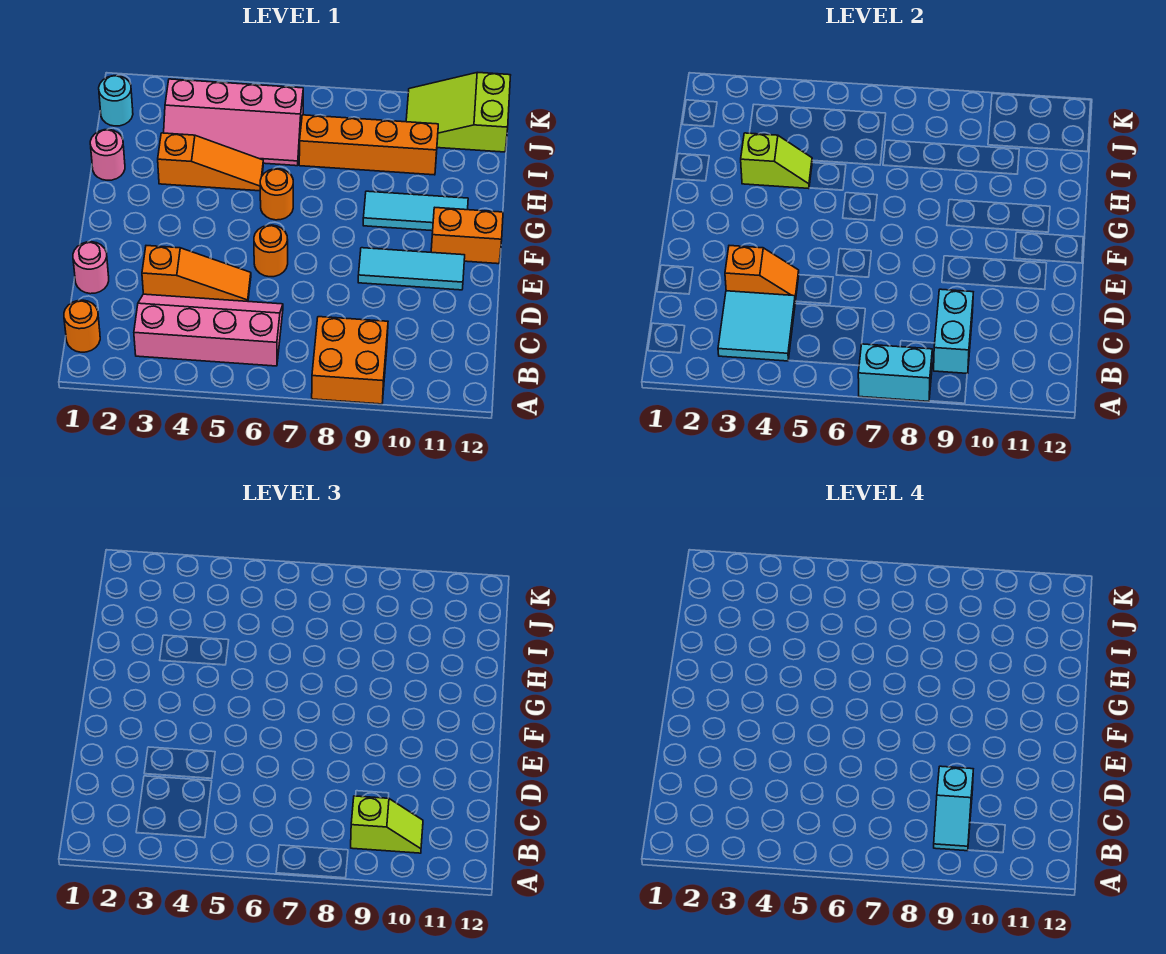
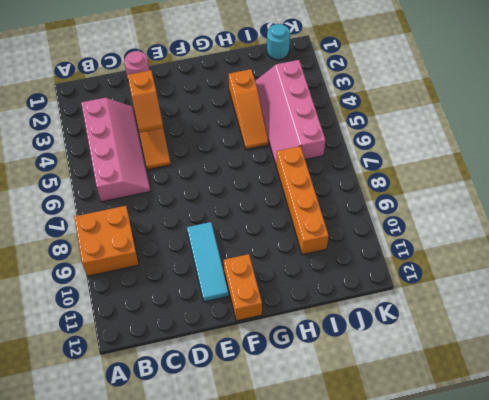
none -> orange round brick B1 level 1
none -> orange round brick E6 level 1
none -> orange round brick G6 level 1

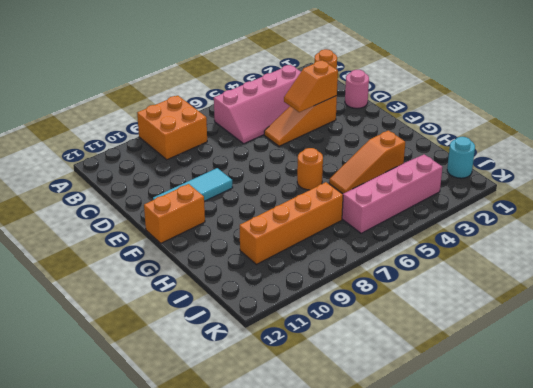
none -> orange round brick E6 level 1
none -> cyan tile G9:G11 level 1
none -> pink round brick H1 level 1

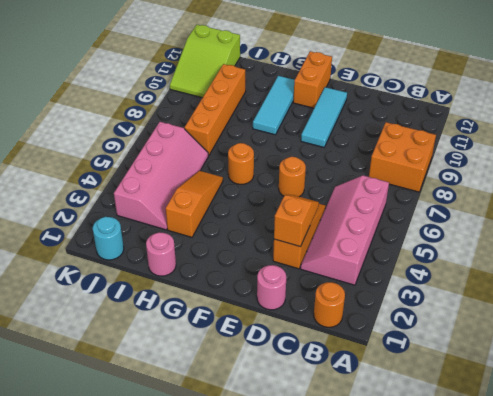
none -> cyan brick A7:A8 level 2
none -> cyan tile B3:C4 level 2
none -> cyan brick B9:C9 level 2

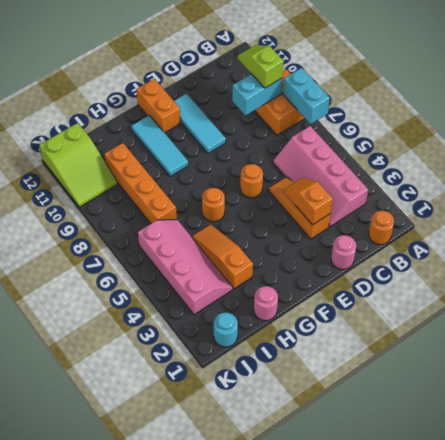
none -> cyan tile B3:C4 level 2
none -> lime slope H3:H4 level 2 top 3
none -> cyan slope B9:C9 level 4 top C

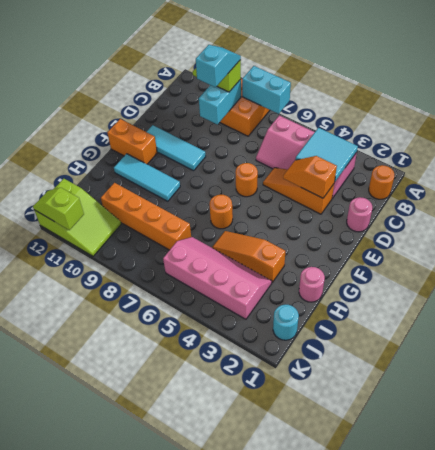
lime slope K11:K12 level 2 top 11 -> lime slope H3:H4 level 2 top 3

